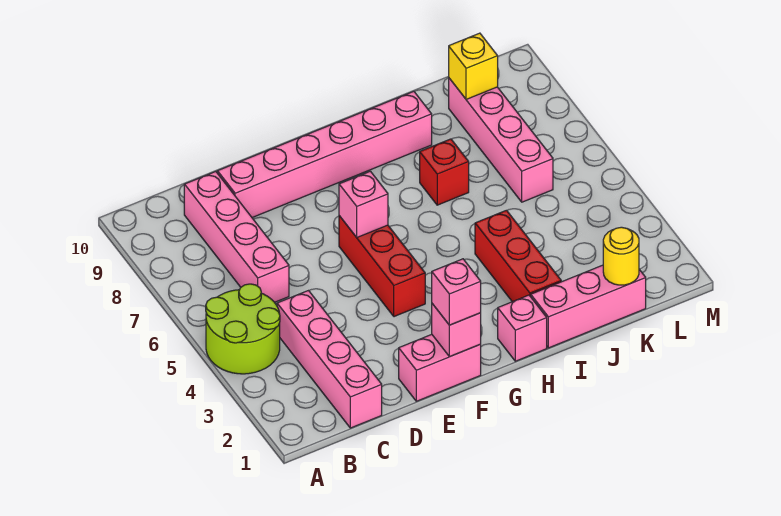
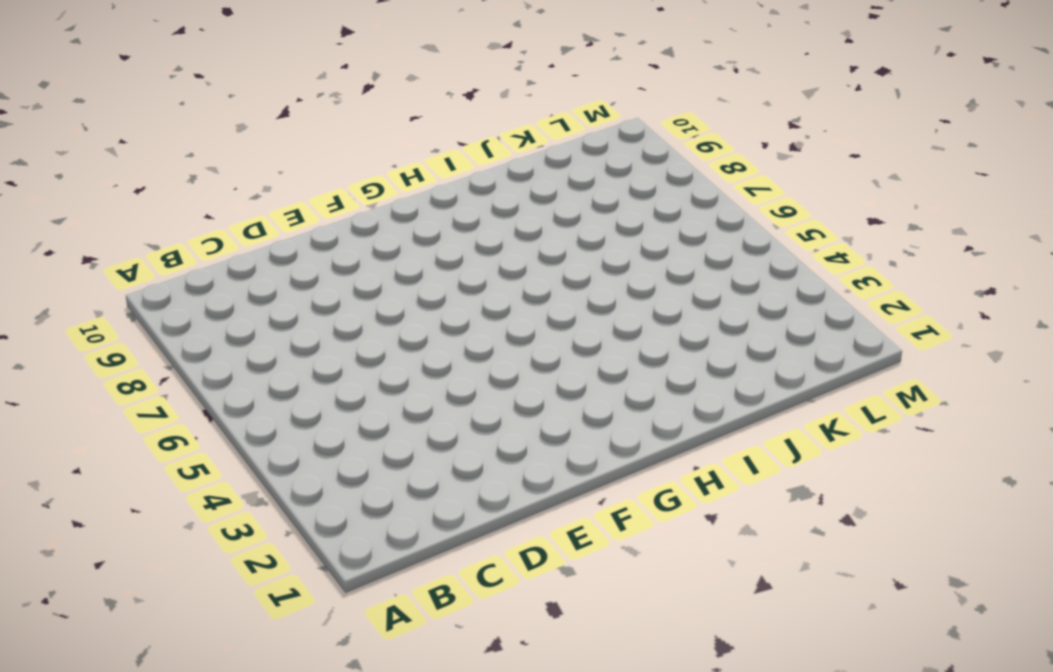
none -> lime round brick A4:B5 level 1
none -> pink brick C1:C4 level 1
none -> pink brick C6:C9 level 1

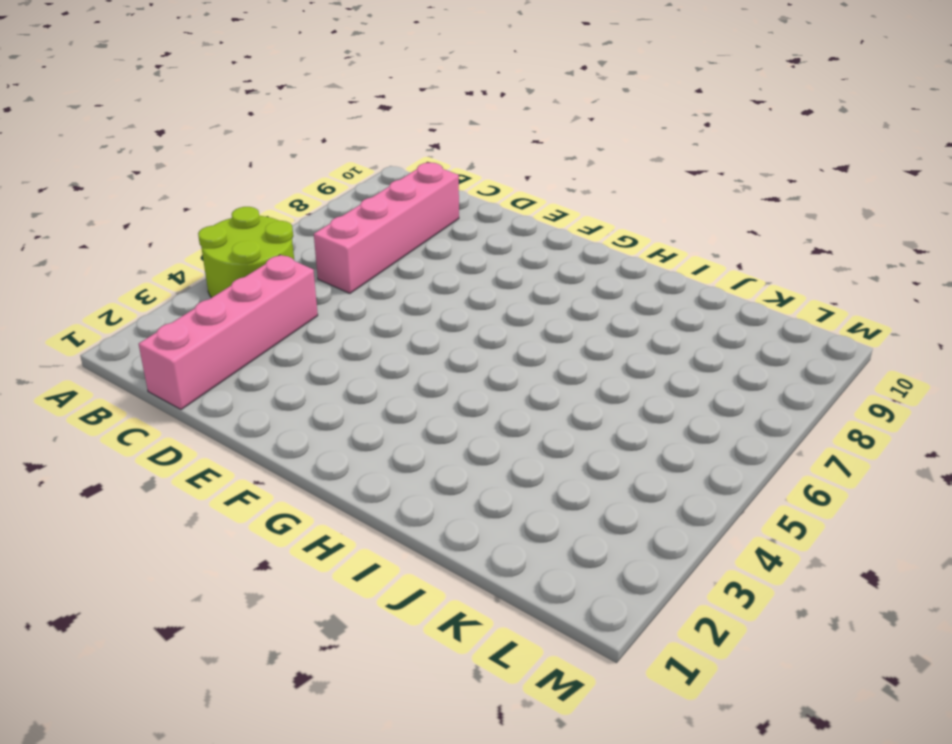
none -> pink brick D9:I9 level 1
none -> pink brick E1:F1 level 1
none -> red brick F4:F6 level 1

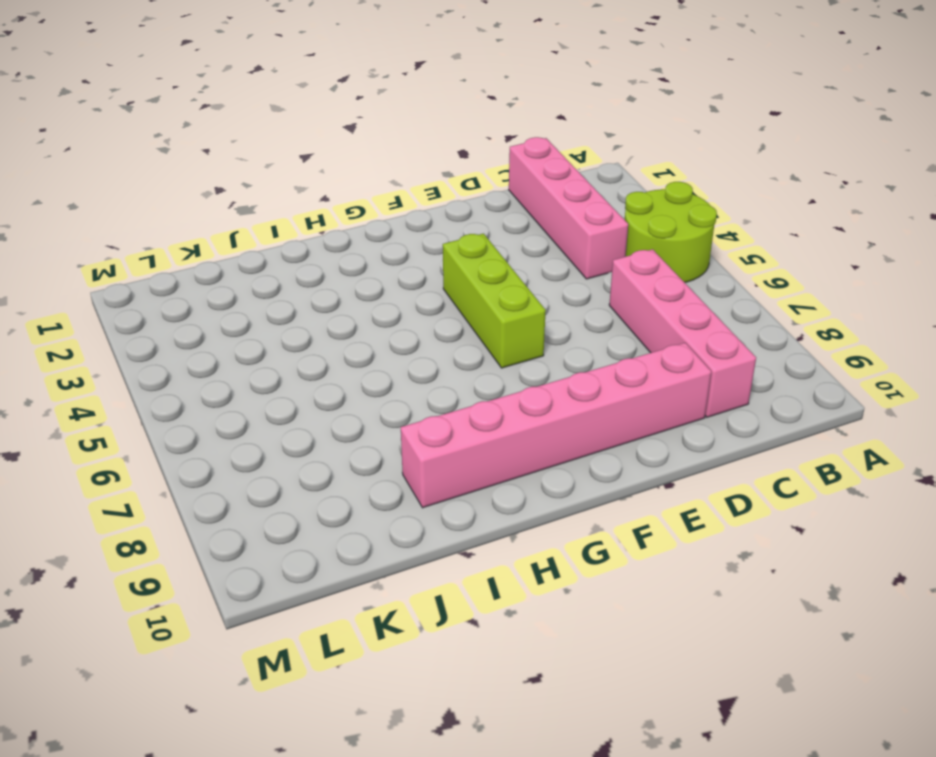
lime brick F4:F6 level 1 -> red brick F4:F6 level 1
none -> pink brick E1:F1 level 1
none -> pink brick H1 level 1
none -> pink brick I1:K1 level 1

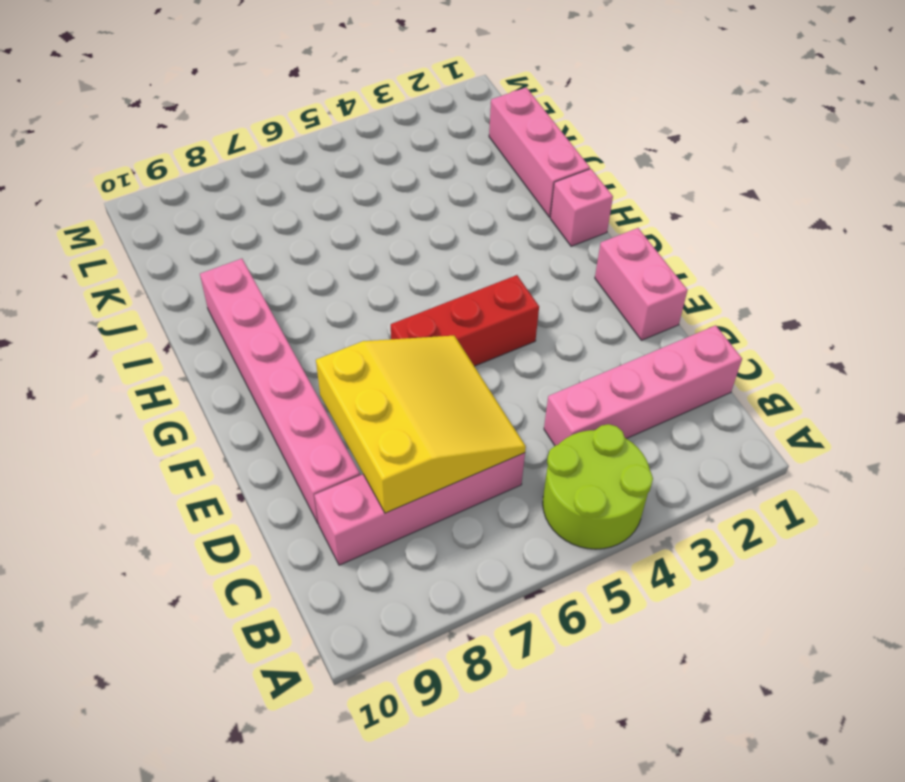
yellow slope C6:E8 level 2 top 8 -> none
none -> red brick I2:I4 level 1
none -> red brick I7 level 1
none -> pink brick K6:K9 level 1

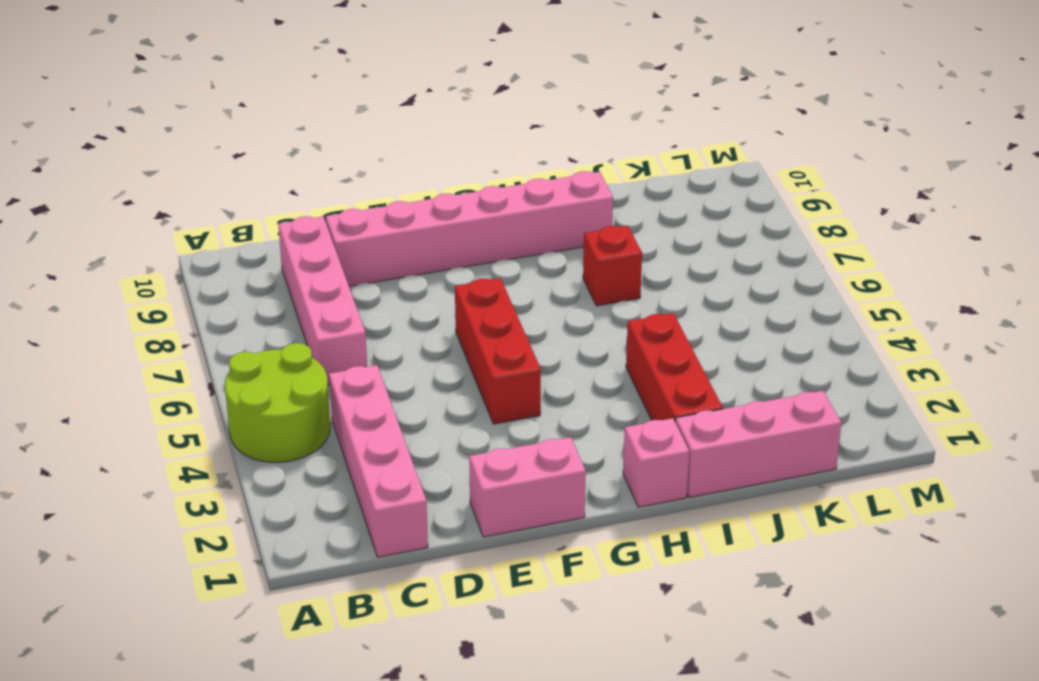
none -> pink brick K6:K9 level 1
none -> pink brick F1 level 2
none -> pink brick F6 level 2

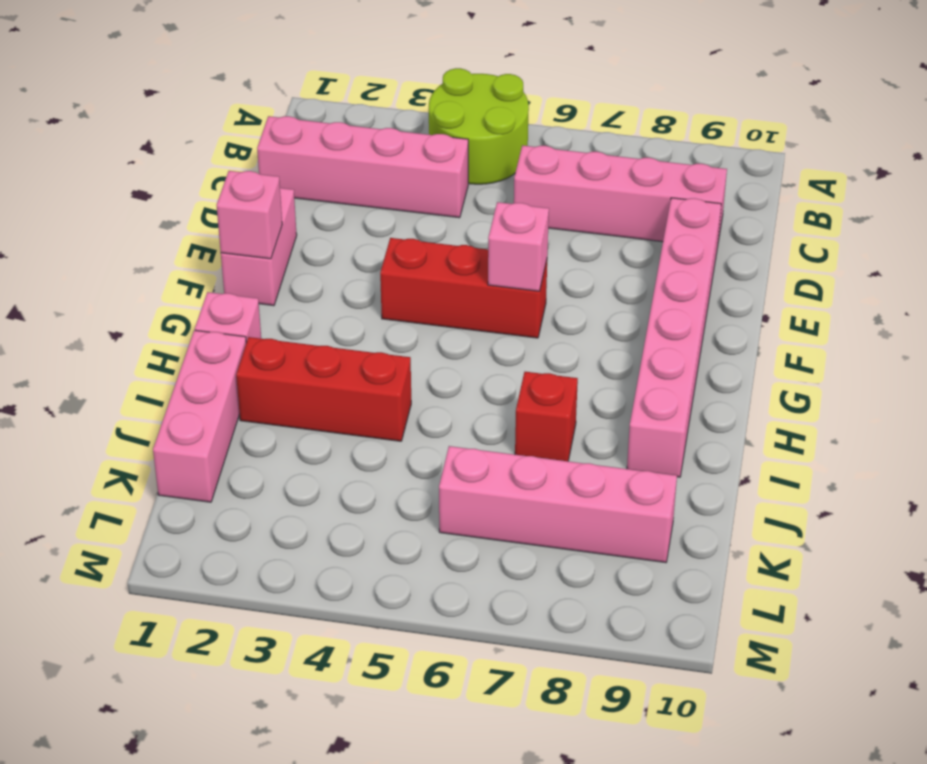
none -> yellow round brick K1 level 2
none -> yellow brick K9 level 2
none -> pink brick F1 level 3

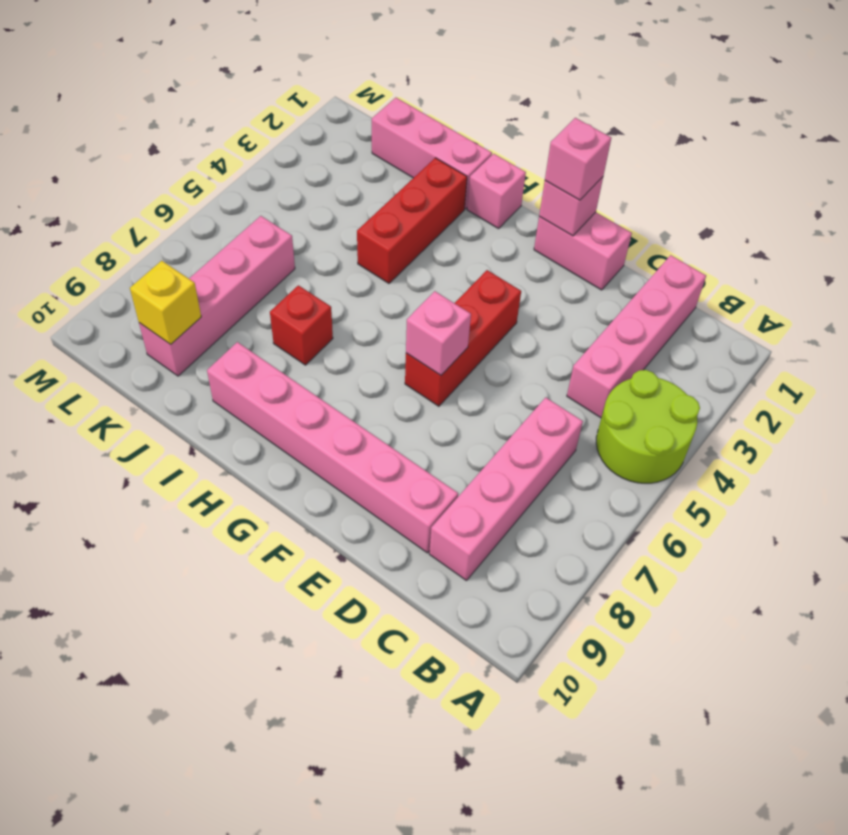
none -> yellow round brick K1 level 2

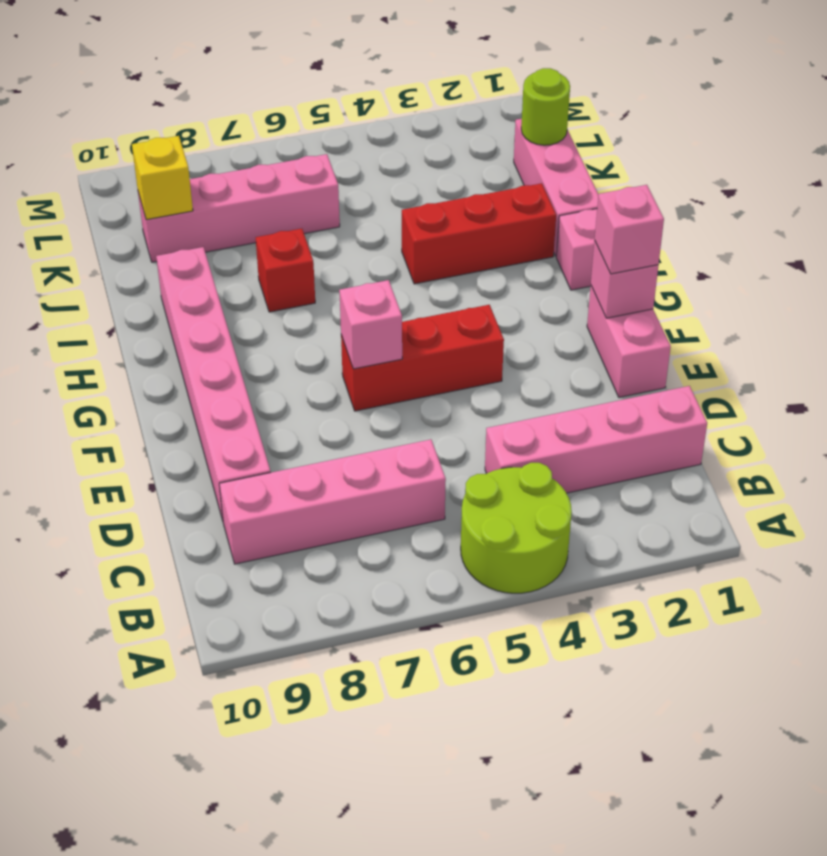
lime round brick K1 level 2 -> yellow round brick K1 level 2

